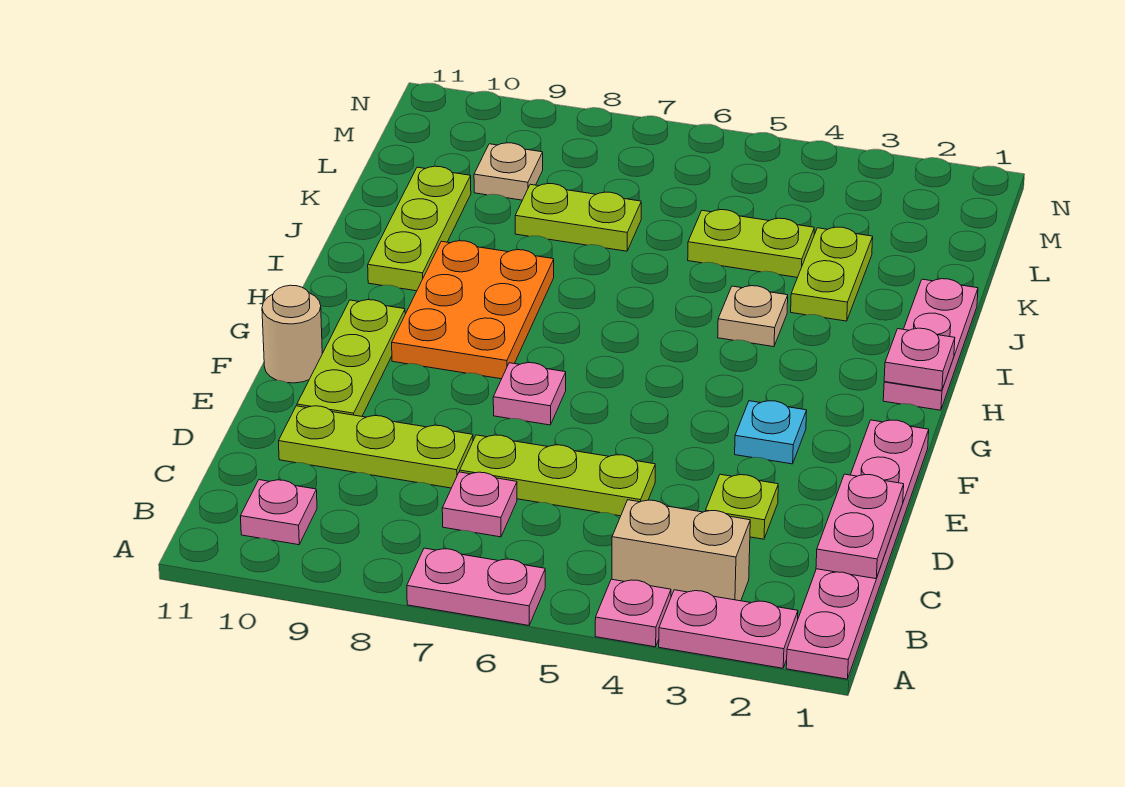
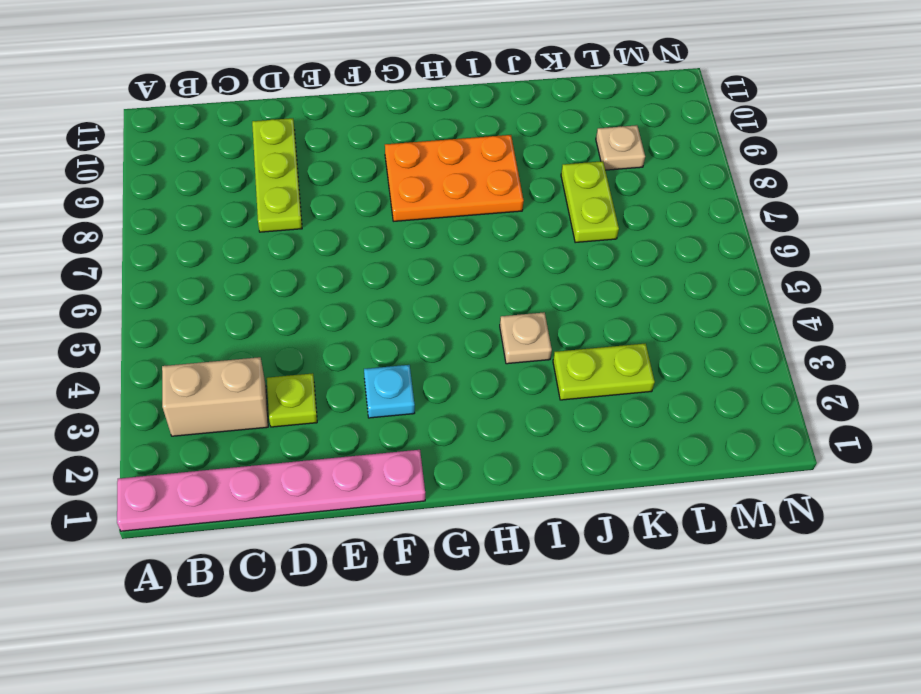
tan brick B3:C3 level 1 -> tan brick B3:B4 level 1
none -> pink plate A2:A3 level 1
none -> pink plate A4 level 1
none -> pink plate A6:A7 level 1

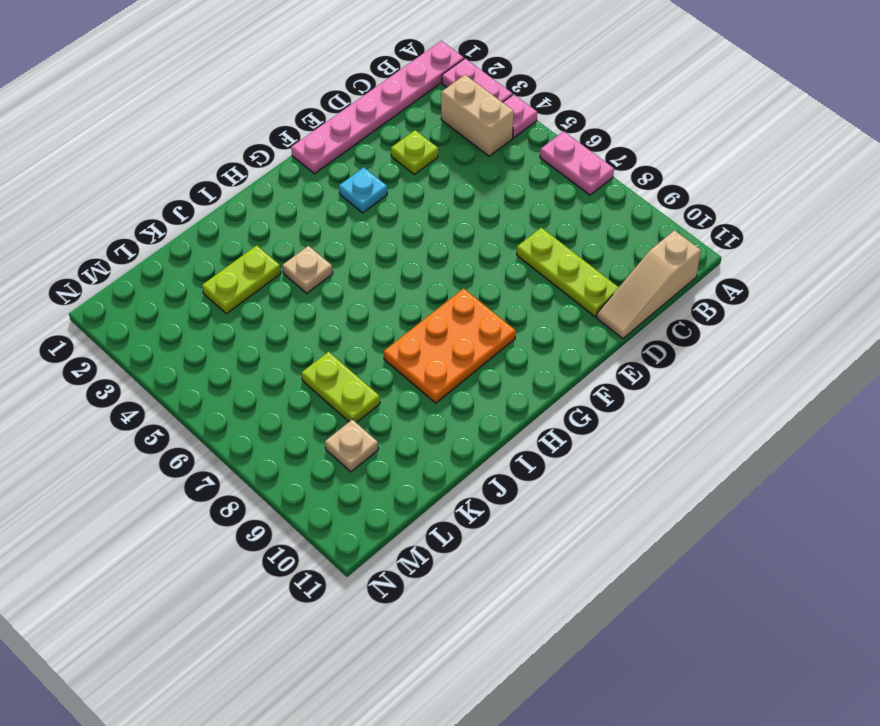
tan slope B11:D11 level 1 top B -> none
none -> pink plate B10 level 1
none -> pink plate C7 level 1
none -> lime plate D5:D7 level 1

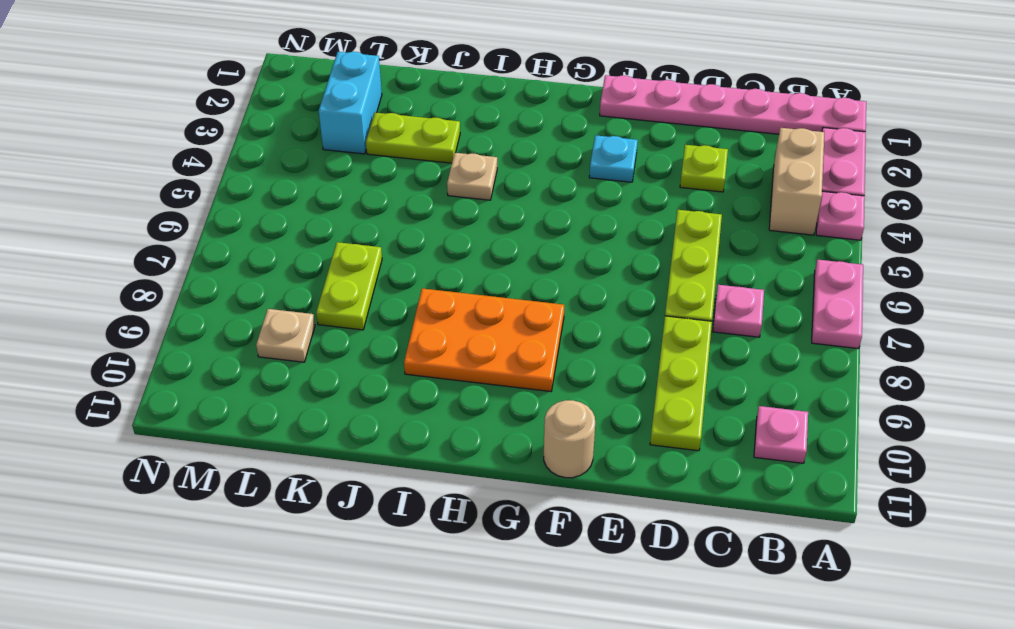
cyan brick L2:L3 level 1 -> none
none -> lime plate E10:G10 level 1
none -> pink plate F7 level 1
none -> pink plate H1:J1 level 1

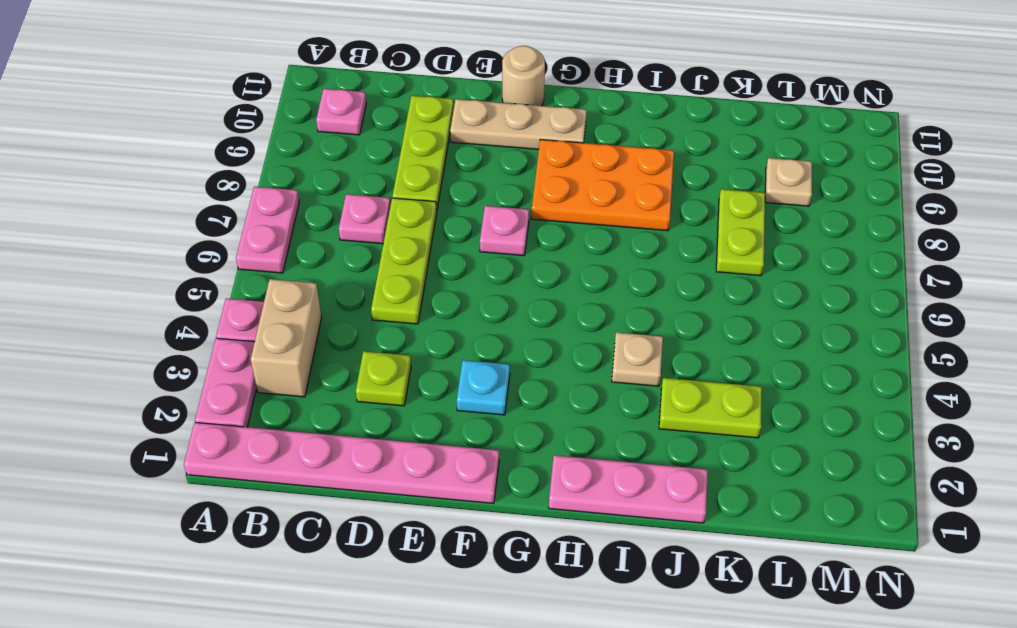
tan plate E10:G10 level 1 -> lime plate E10:G10 level 1
none -> lime plate I10:K10 level 1
none -> lime plate K4:K5 level 1
none -> pink plate C1:D1 level 2

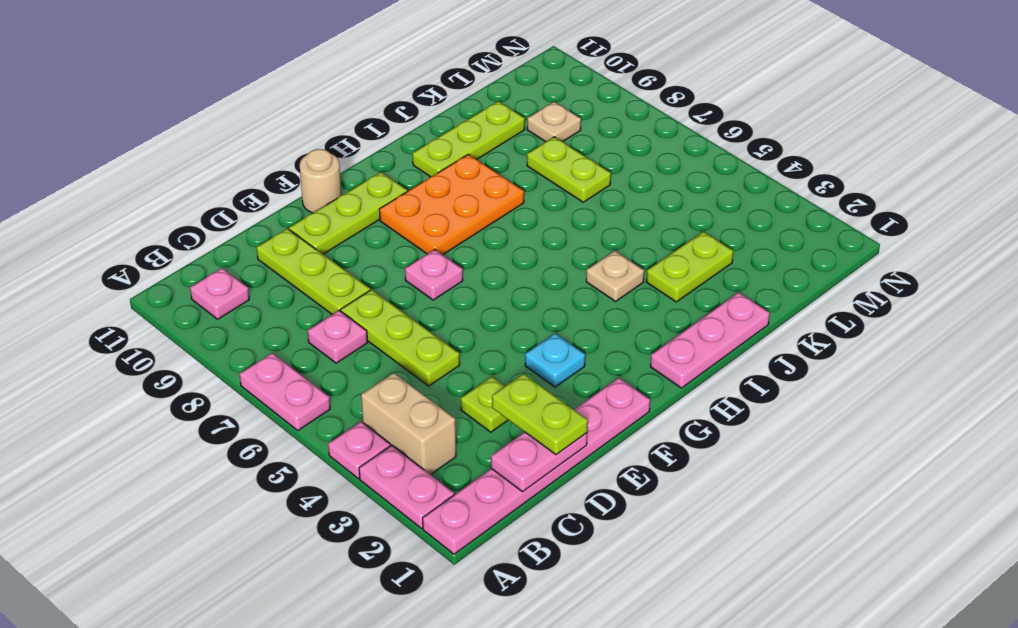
lime plate D1:D2 level 3 -> lime plate K4:K5 level 1
none -> pink plate H1 level 2

